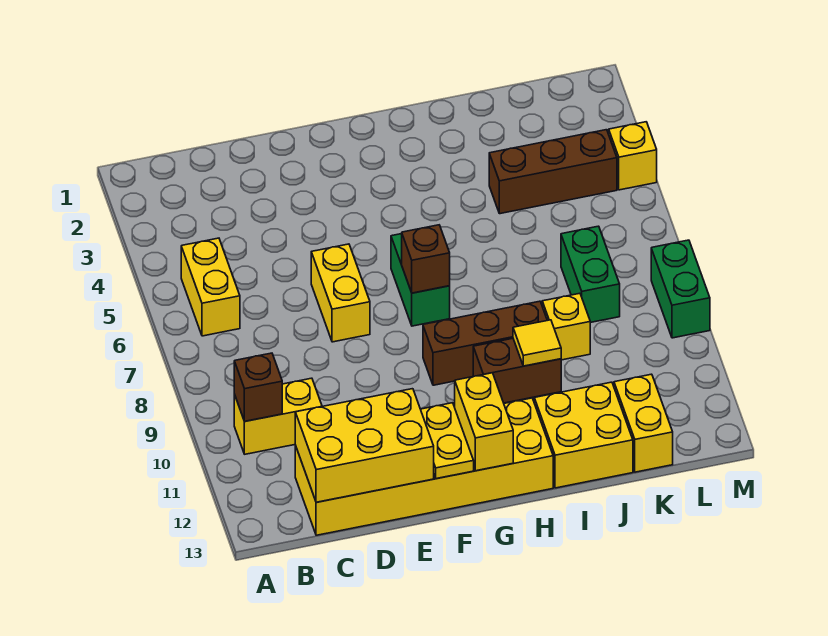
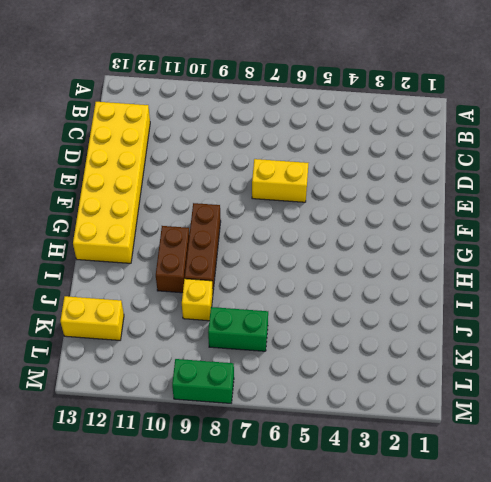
none -> yellow brick B5:B6 level 1
none -> yellow brick B10:C10 level 1
none -> green brick G6:G7 level 1

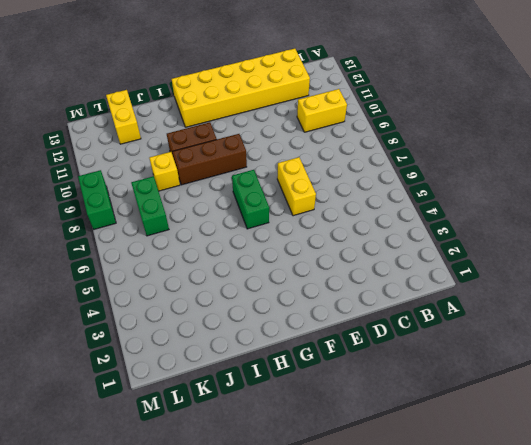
none -> yellow brick B5:B6 level 1
none -> yellow brick I12:J13 level 1
none -> brown brick J4:L4 level 1

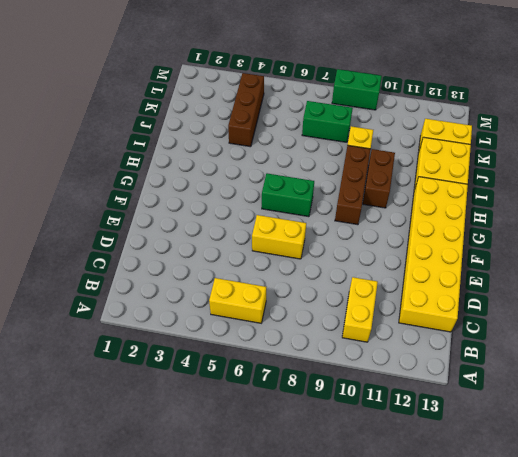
none -> yellow brick M4 level 1
none -> brown brick B10 level 2
none -> yellow brick C12:E13 level 2

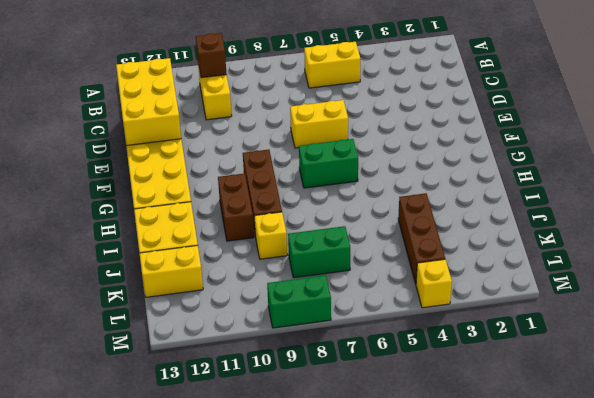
none -> yellow plate F12:F13 level 2
none -> brown brick G7 level 2
none -> yellow brick G12:G13 level 2

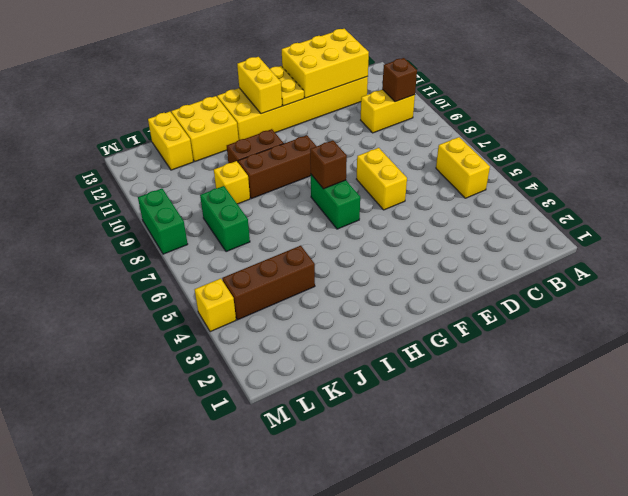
none -> yellow tile I10 level 2

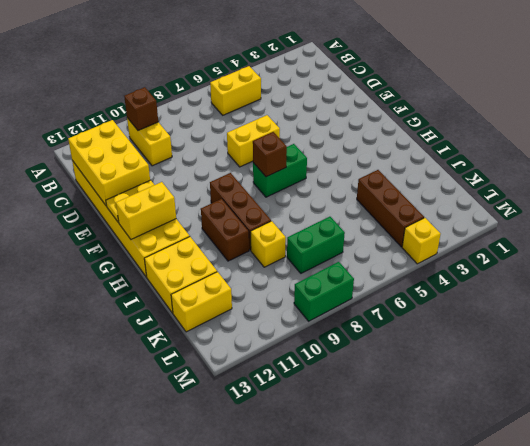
none -> yellow tile I10 level 2

